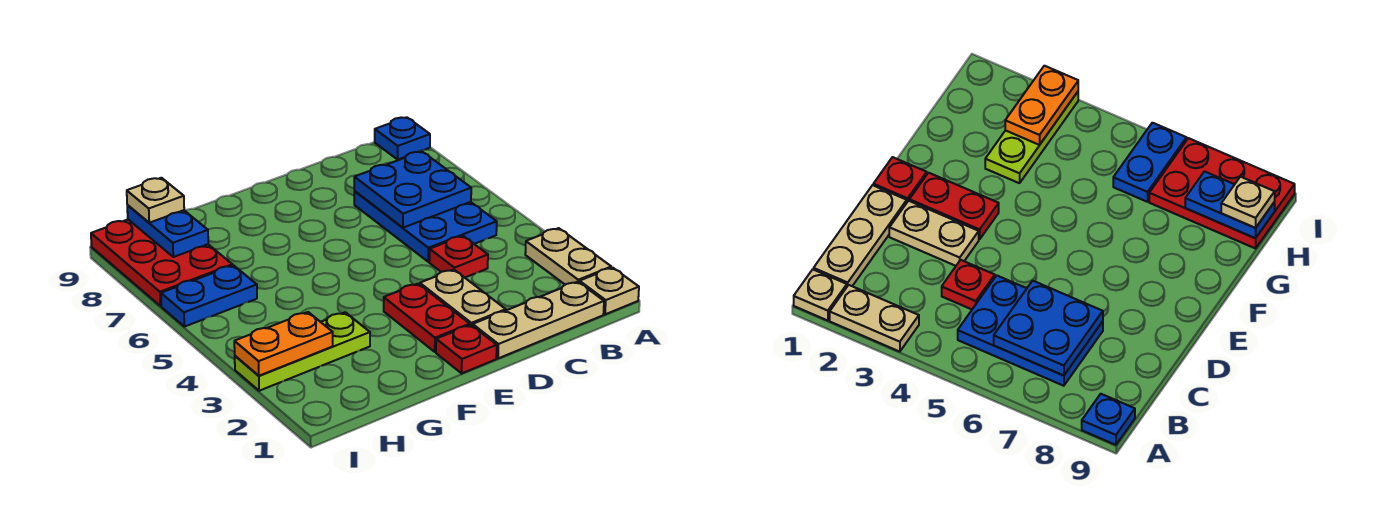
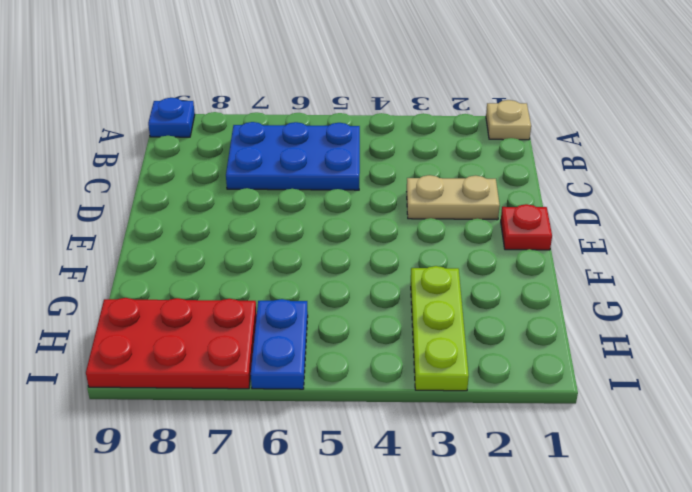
none -> tan plate A2:A3 level 1
none -> tan plate B1:D1 level 1
none -> red plate C4 level 1

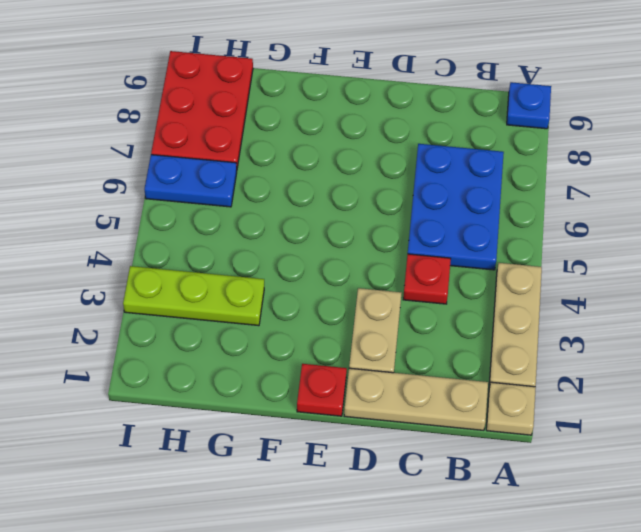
tan plate A2:A4 level 1 -> tan plate A2:A3 level 1
none -> red plate E2:E3 level 1
none -> blue plate B6:C7 level 2
none -> orange plate H3:I3 level 2

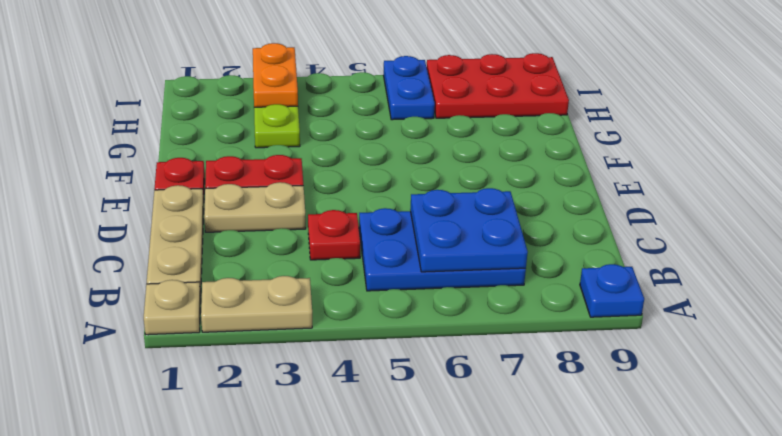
none -> blue plate H8:H9 level 2
none -> tan plate H9 level 3

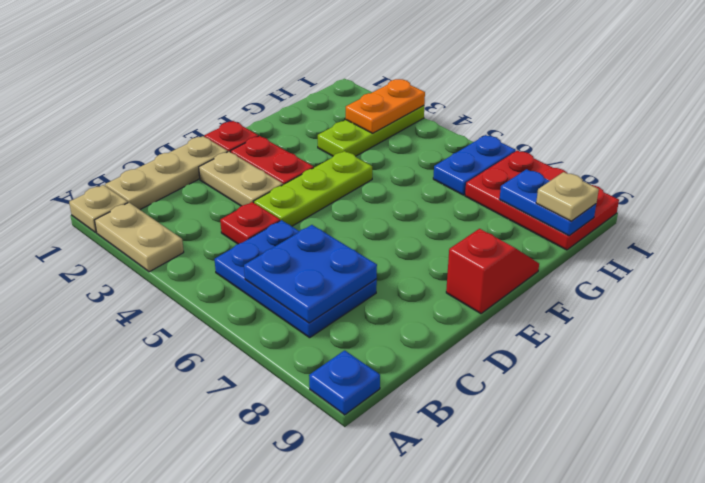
lime plate D4:F4 level 1 -> none
red slope E9:F9 level 1 top E -> none

